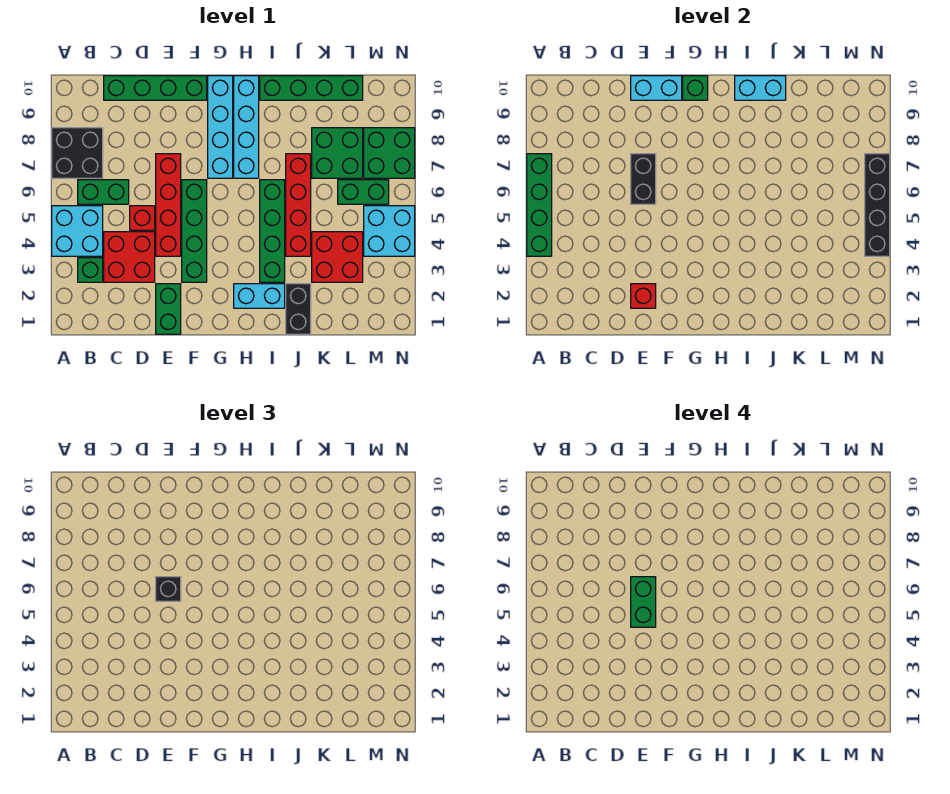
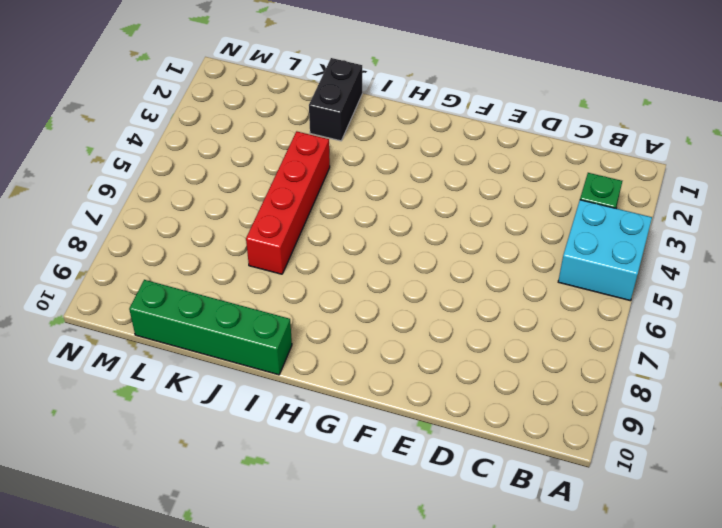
none -> black brick A7:B8 level 1
none -> green brick B6:C6 level 1
none -> red brick C3:D4 level 1
none -> green brick C10:F10 level 1

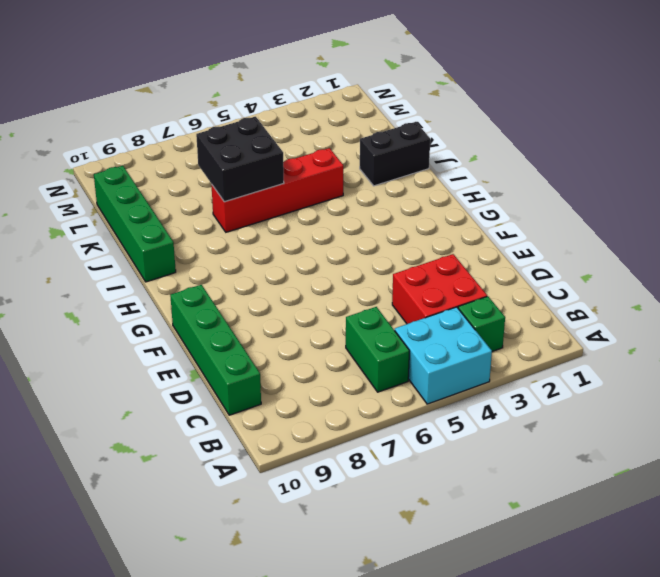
black brick J6:K7 level 2 -> black brick A7:B8 level 1
none -> red brick D5 level 1
none -> green brick E1:E2 level 1
none -> red brick E4:E7 level 1
none -> green brick F3:F6 level 1

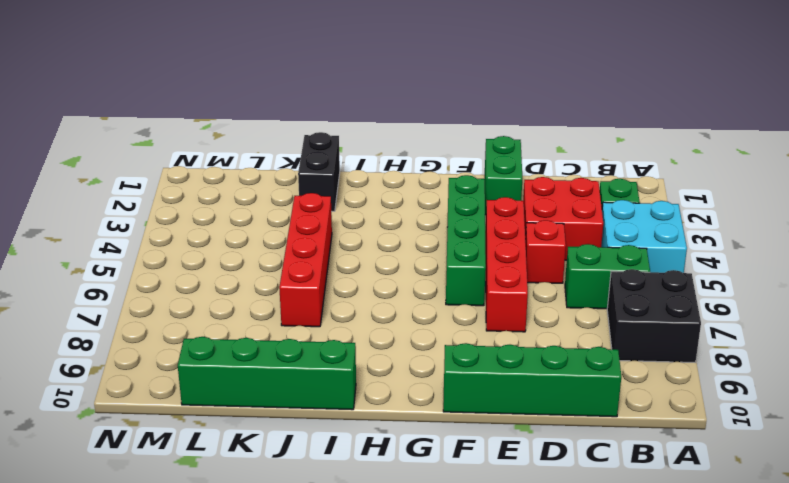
none -> cyan brick G7:G10 level 1
none -> cyan brick H2:I2 level 1
none -> cyan brick H7:H10 level 1
none -> green brick I3:I6 level 1

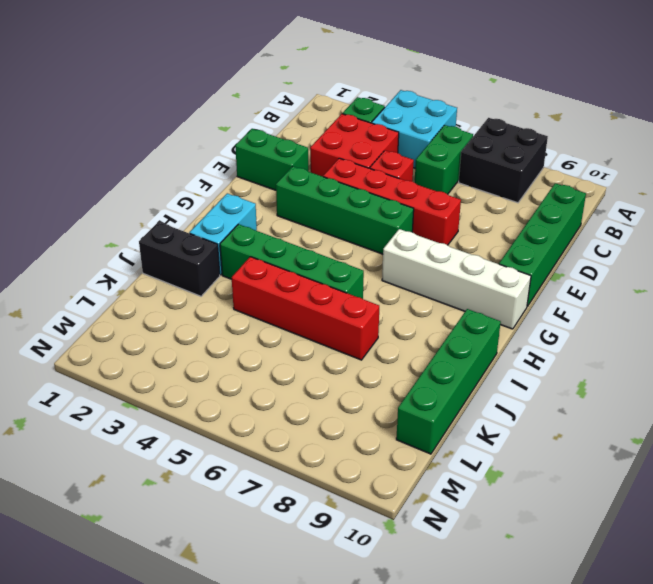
white brick G7:G10 level 1 -> cyan brick G7:G10 level 1
none -> cyan brick H7:H10 level 1
none -> red brick K3:L4 level 1
none -> green brick K7:L8 level 1
none -> green brick L6:M6 level 1

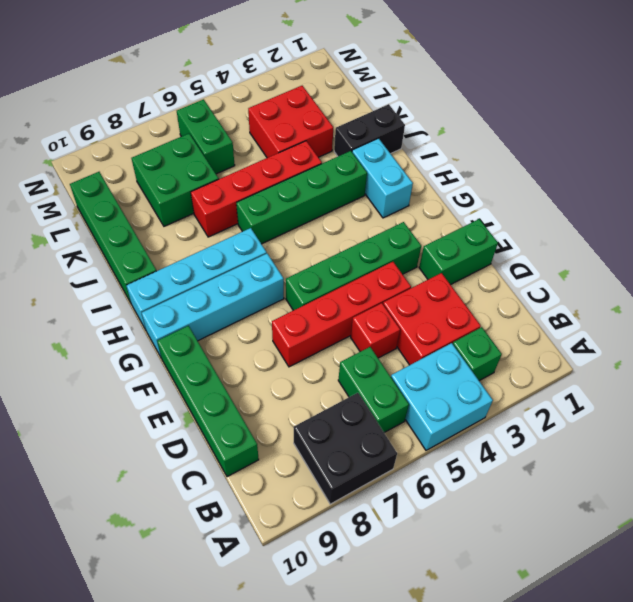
none -> cyan brick M4:N5 level 1
none -> green brick M7:N8 level 1
none -> green brick A4:A7 level 2
none -> red brick E2 level 2

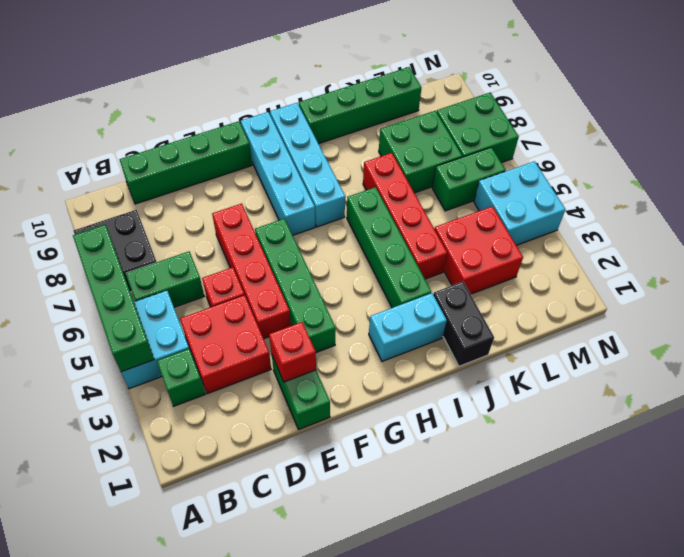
none -> black brick E6:E7 level 2
none -> cyan brick E10:F10 level 2
none -> green brick G10 level 2
none -> cyan brick I10:J10 level 2

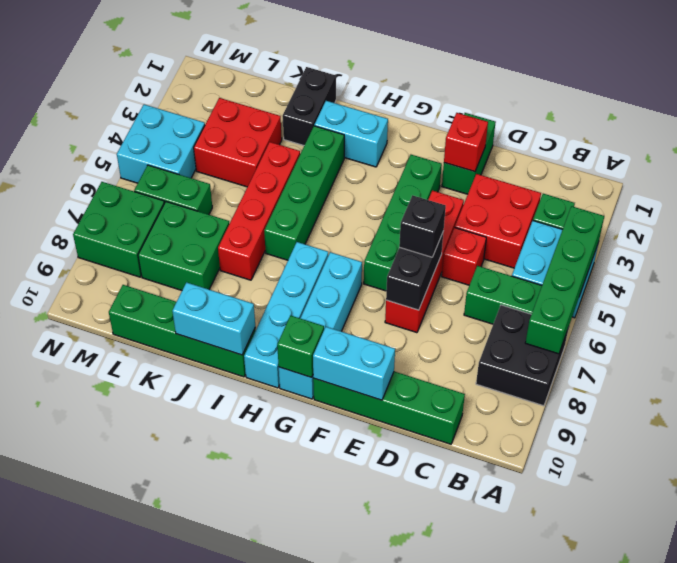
none -> black brick N4:N7 level 2
none -> green brick E5:E6 level 4

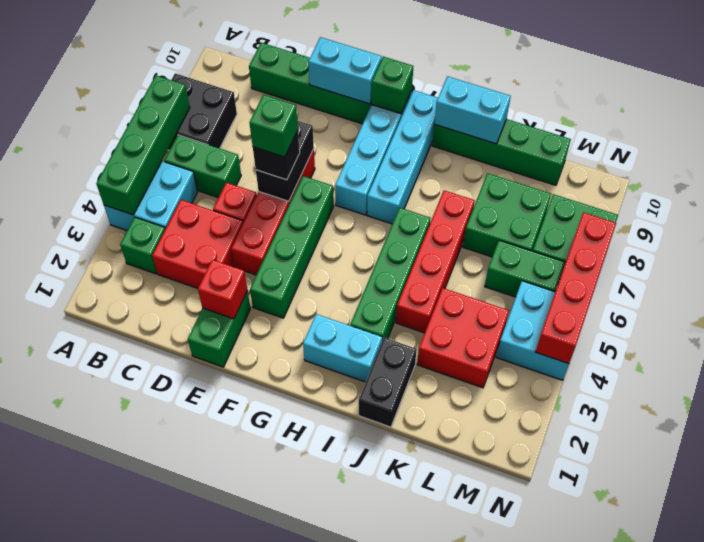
green brick E6 level 4 -> green brick E5:E6 level 4
red brick N4:N7 level 2 -> black brick N4:N7 level 2

